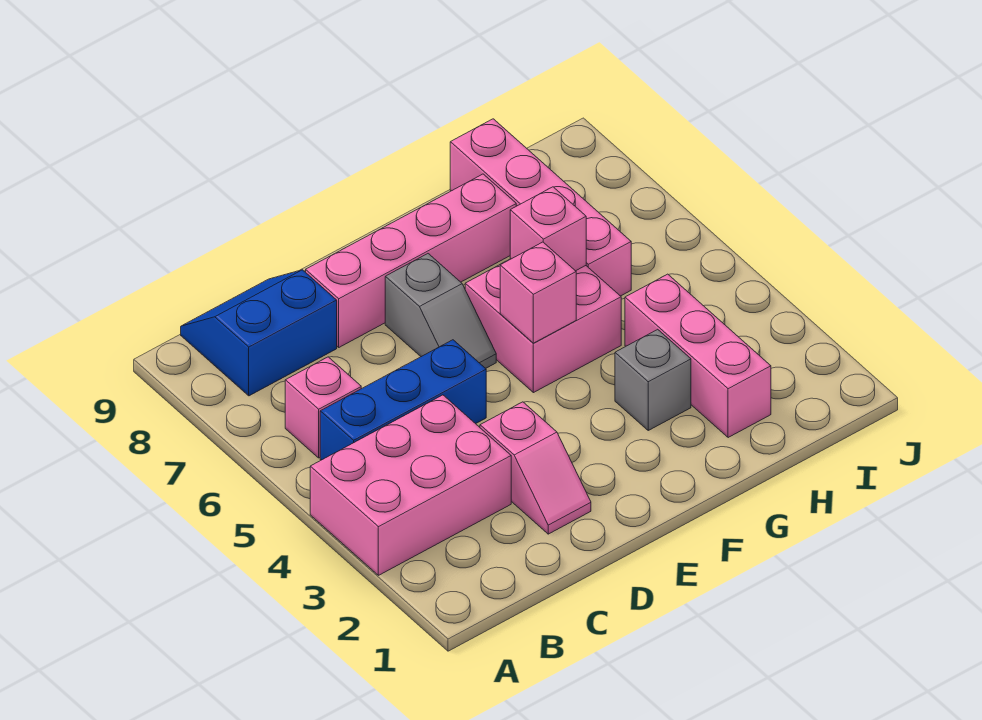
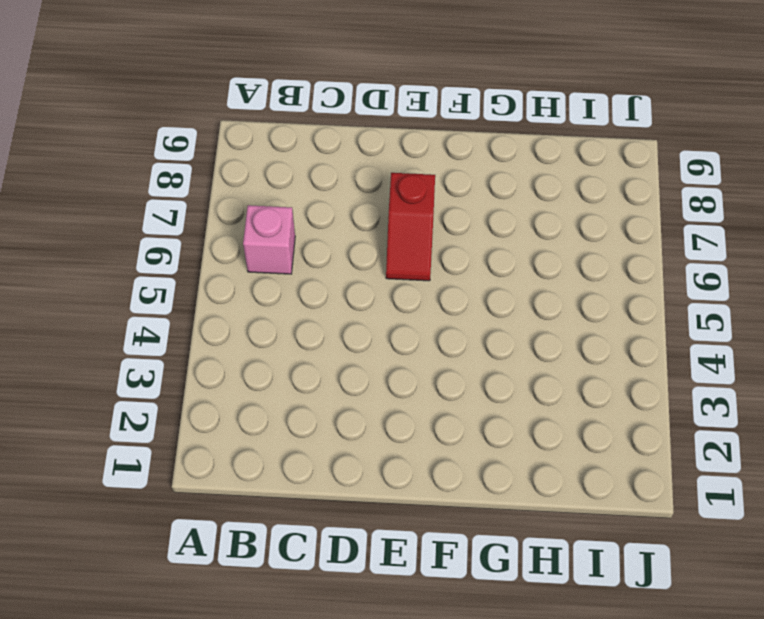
red slope E6:E7 level 1 top 7 -> grey slope E6:E7 level 1 top 7
none -> pink brick A3:C4 level 1
none -> blue brick B5:D5 level 1
none -> blue slope B8:C9 level 1 top 8

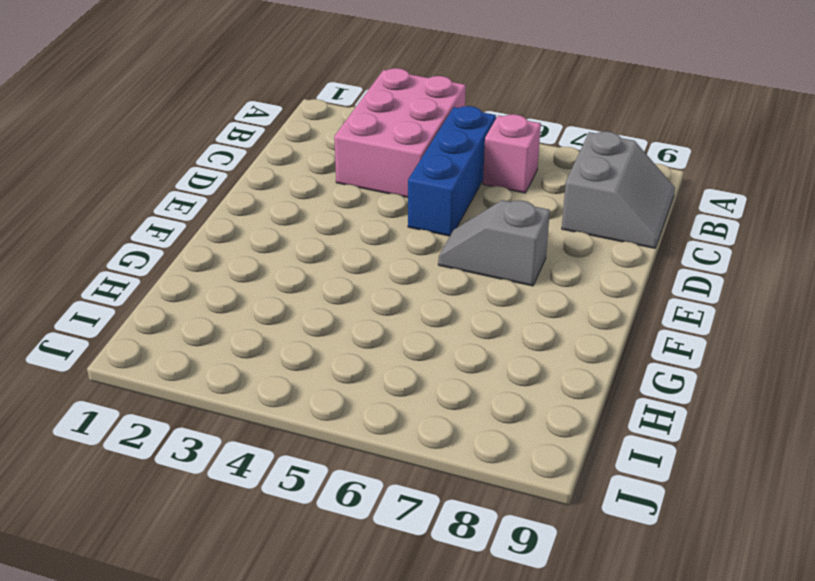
grey slope B8:C9 level 1 top 8 -> blue slope B8:C9 level 1 top 8
none -> pink slope D2:D3 level 1 top 3
none -> pink brick D8:G8 level 1
none -> pink brick F5:G6 level 1

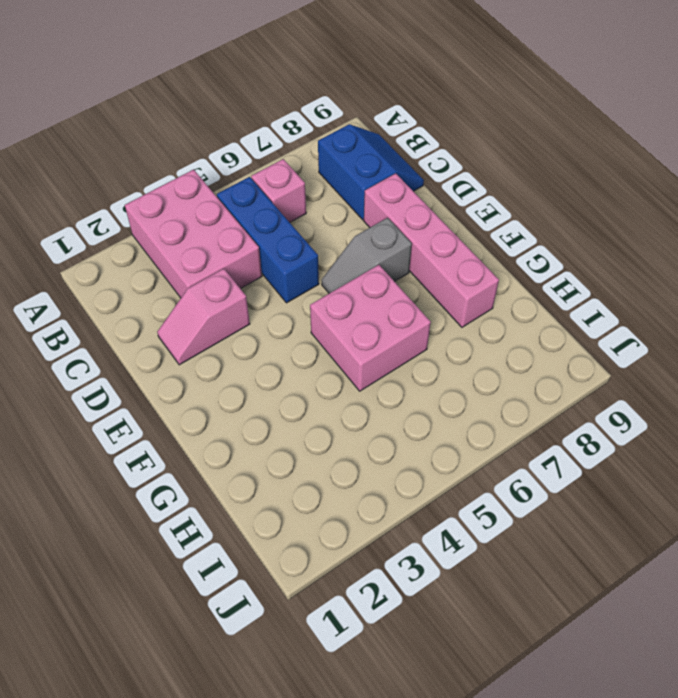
none -> grey brick G3 level 1
none -> pink brick H2:H4 level 1
none -> pink brick H6:H9 level 1

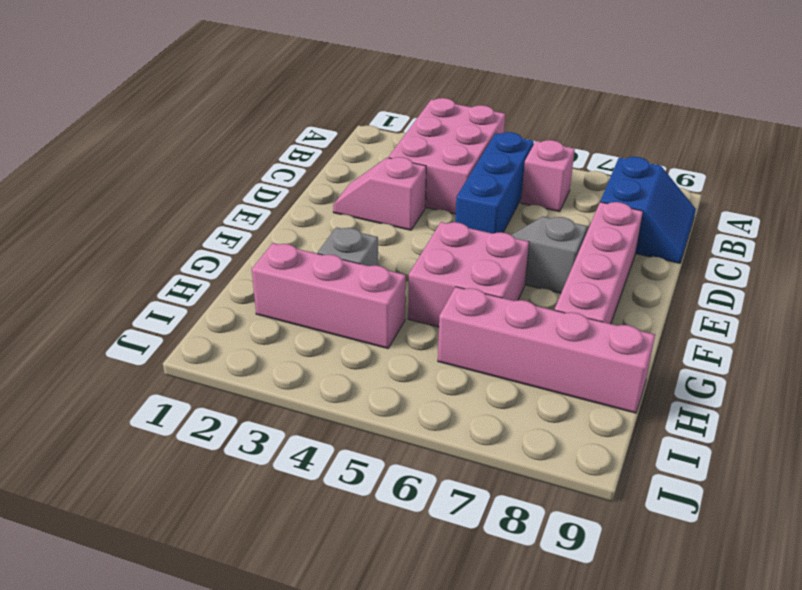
none -> pink brick F5 level 2
none -> pink brick G6 level 2

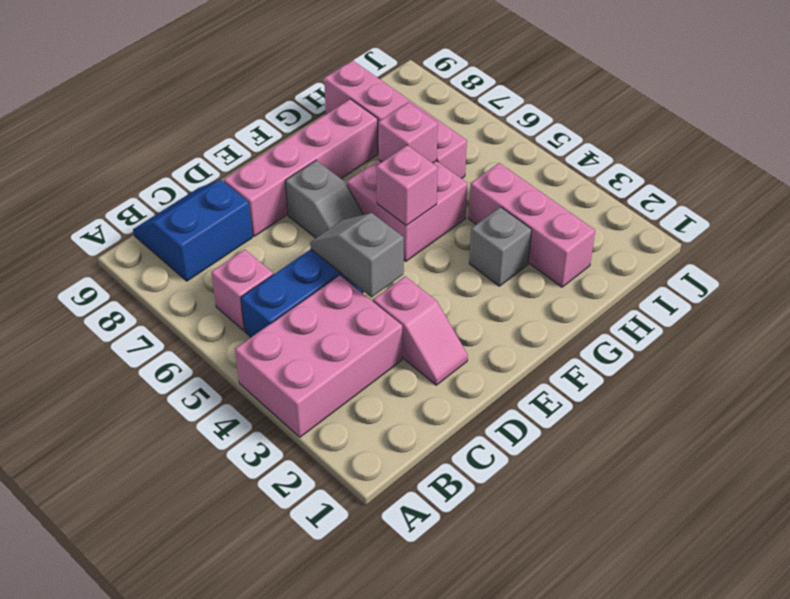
grey slope D4:D5 level 2 top 4 -> none

